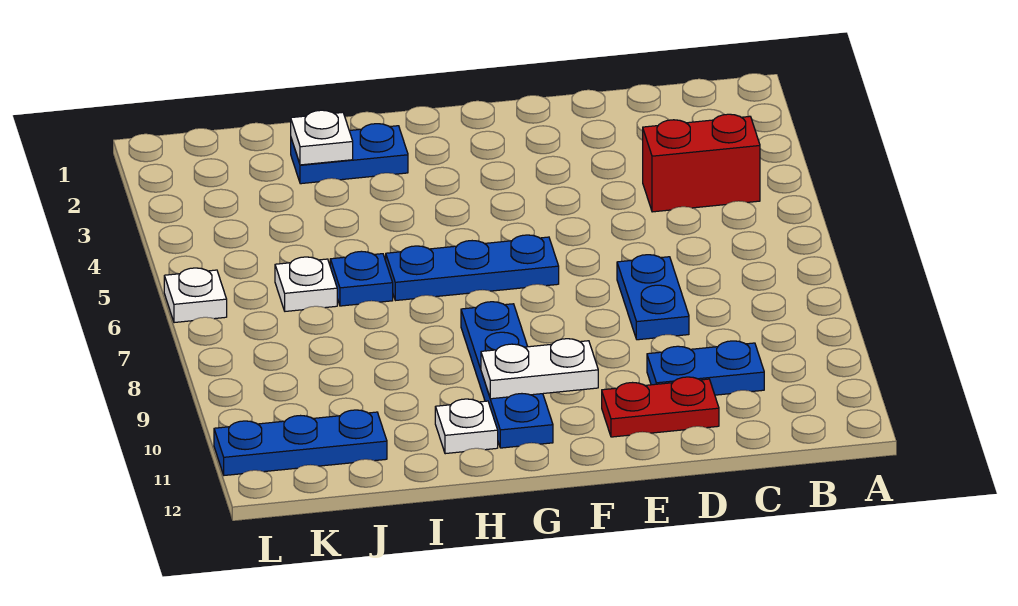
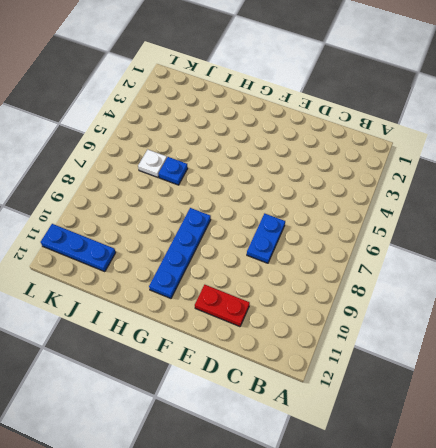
none -> red brick B4:C4 level 1
none -> blue plate C10:D10 level 1
none -> blue plate F6:H6 level 1

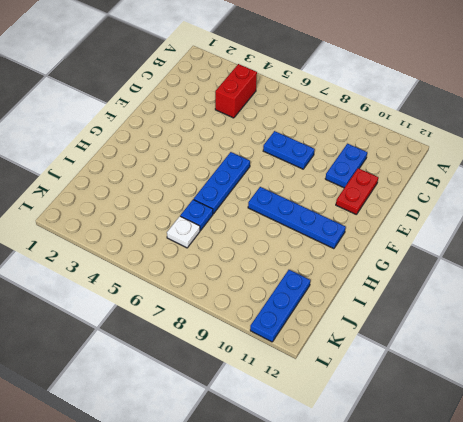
none -> blue plate H2:I2 level 1
none -> white plate H11 level 1
none -> white plate L6 level 1

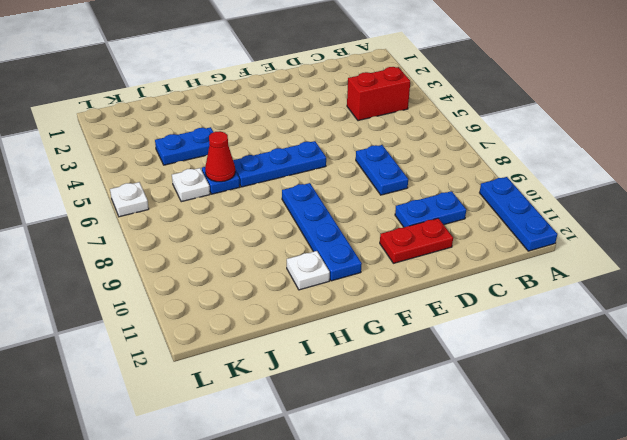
blue plate A10:A12 level 1 -> blue plate J11:L11 level 1
blue plate I4:J4 level 1 -> blue plate H2:I2 level 1
red cone I6 level 2 -> none
none -> white plate F10:G10 level 2
none -> white plate I2 level 2

